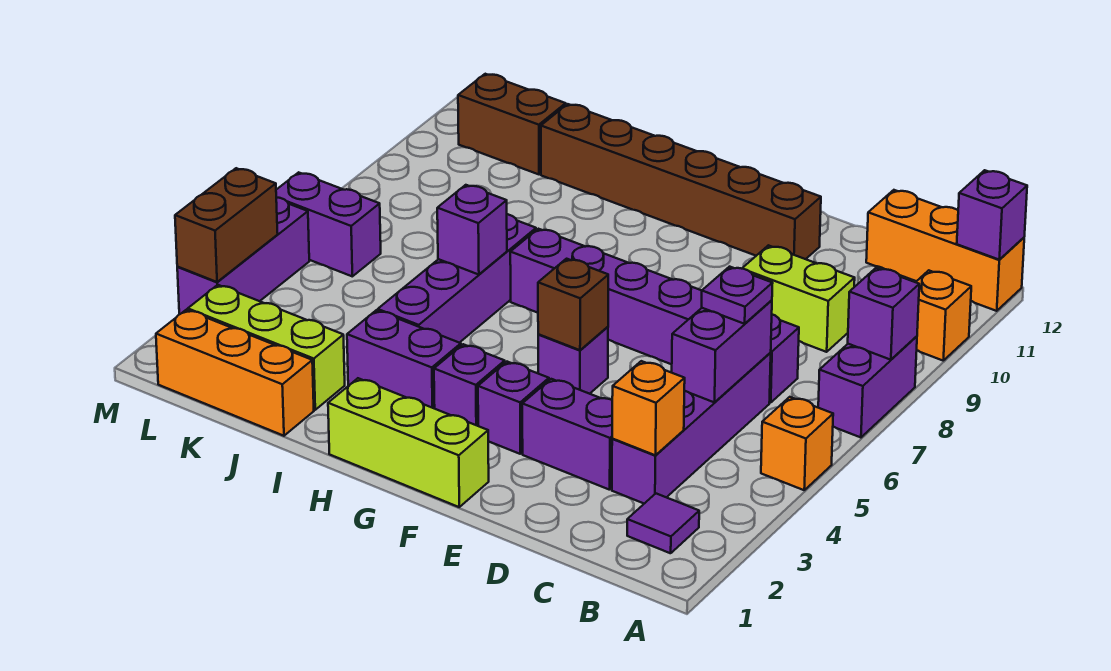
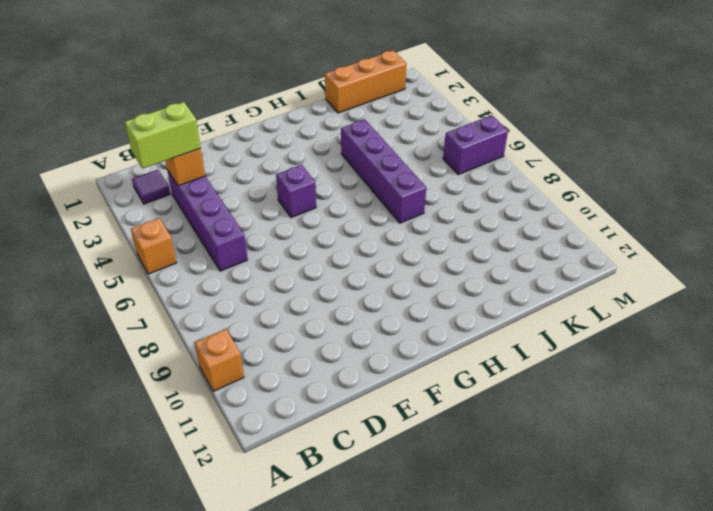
lime brick B3:C3 level 3 -> lime brick C9:D9 level 1
none -> purple brick A7:A8 level 1
none -> orange brick A12:C12 level 1
none -> purple brick C7:H7 level 1

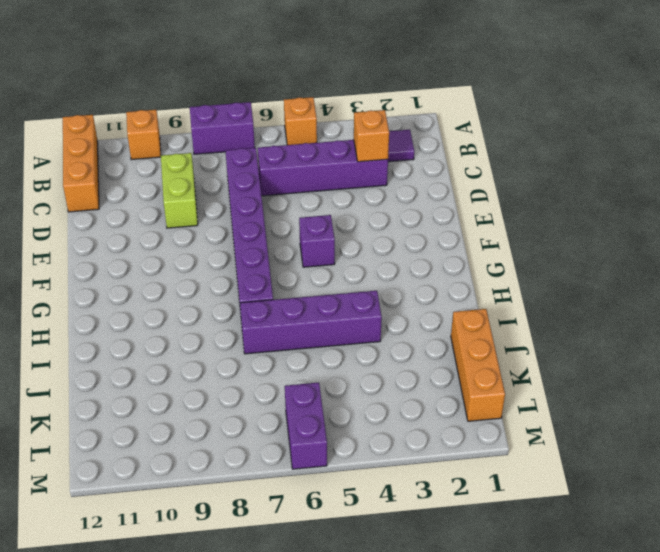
none -> purple brick D3:E3 level 1
none -> brown brick E11:J11 level 1
none -> lime brick F1:H1 level 1

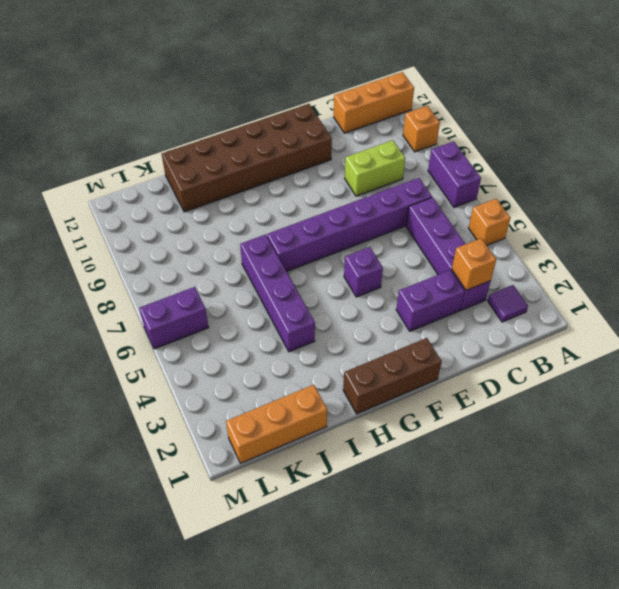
brown brick E11:J12 level 1 -> brown brick E11:J11 level 1
brown brick F1:H1 level 1 -> lime brick F1:H1 level 1
none -> purple brick F3 level 1
none -> purple brick G3 level 1
none -> purple brick H3:I3 level 1

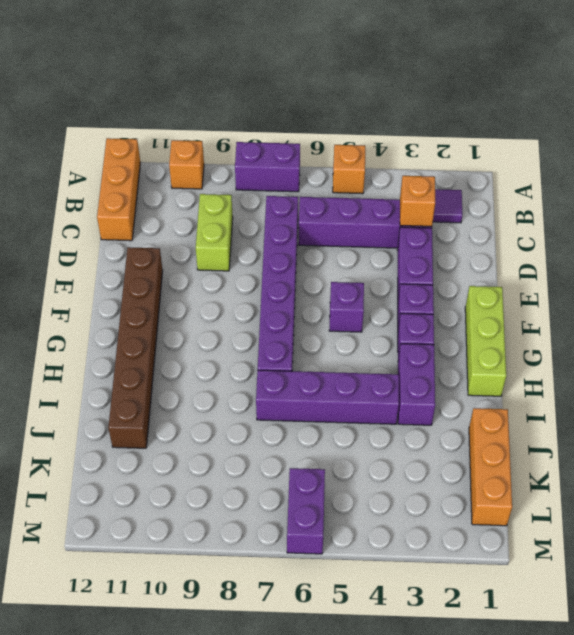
none -> lime brick J2:L2 level 1
none -> brown brick K11:L11 level 1
none -> purple brick M3:M5 level 1

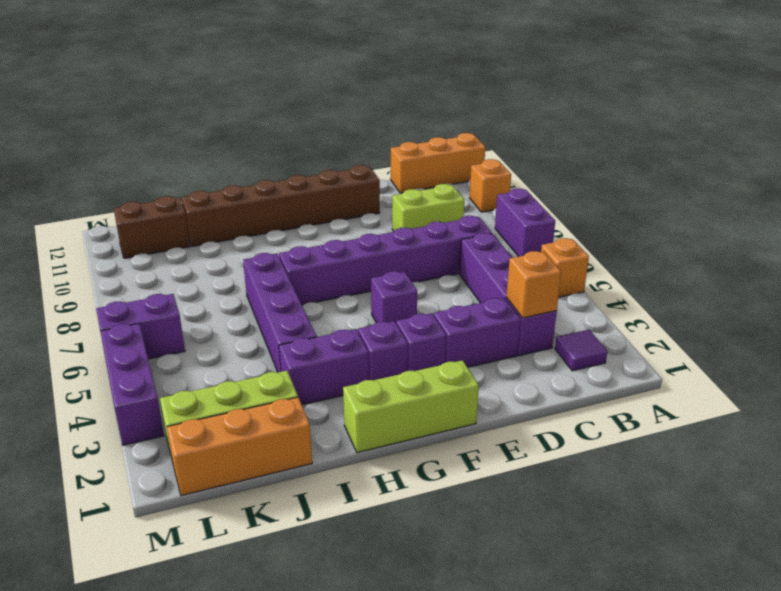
none -> purple brick A8 level 2
none -> purple brick A12 level 2
none -> purple brick C5:C6 level 2

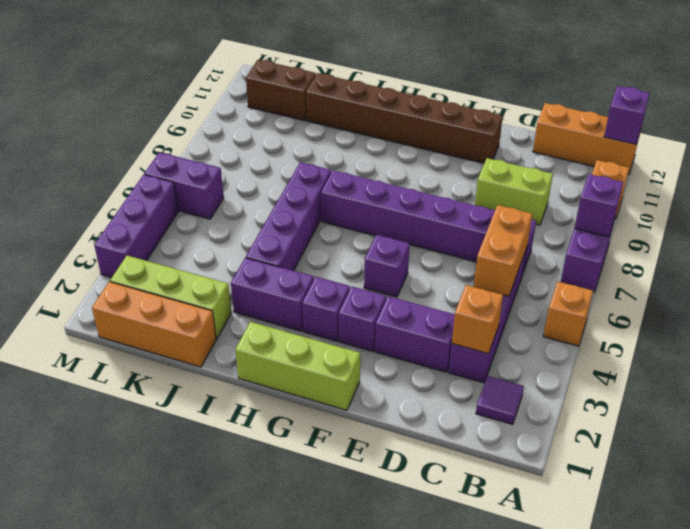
orange brick C5:C6 level 2 -> purple brick C5:C6 level 2
none -> brown brick F5 level 2
none -> purple brick I6 level 2
none -> brown brick M3:M4 level 2

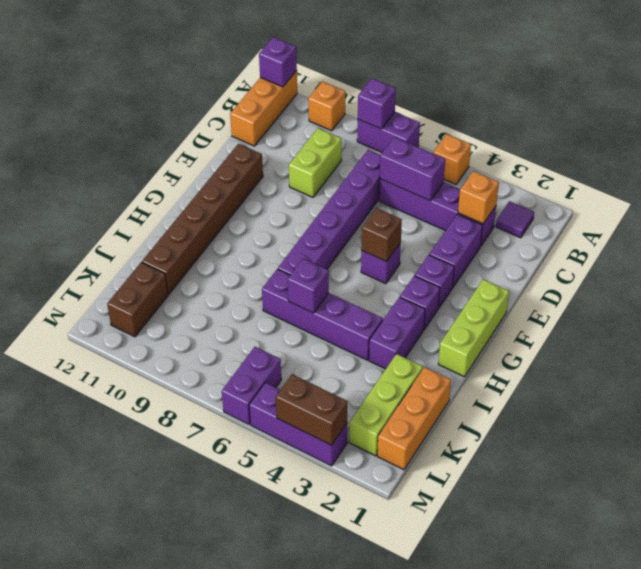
none -> purple plate C6 level 3

